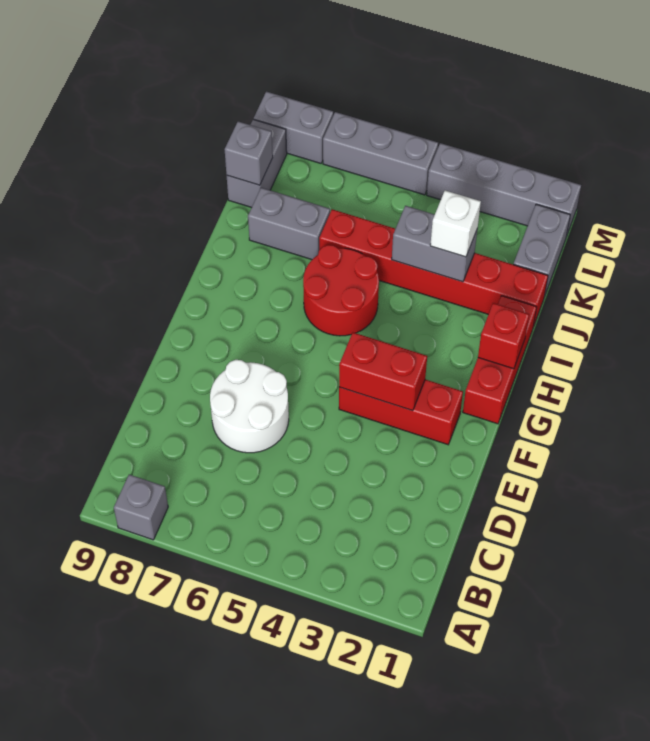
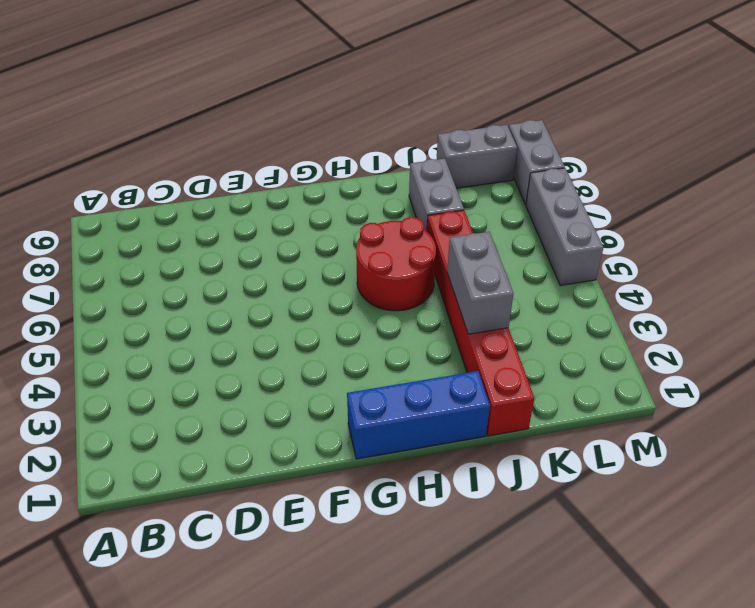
blue brick G1:I1 level 1 -> red brick G1:I1 level 1
none -> grey brick A8 level 1
none -> white round brick D6:E7 level 1
none -> red brick F2:F4 level 1

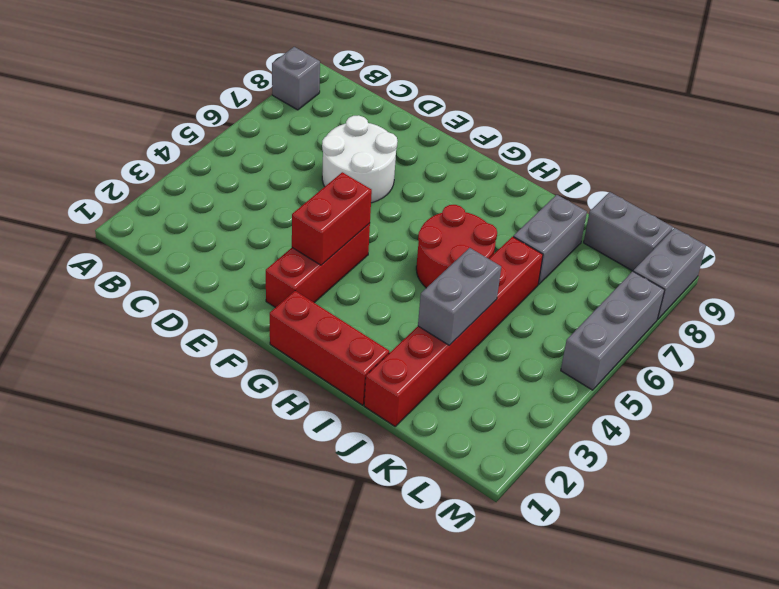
none -> grey brick K1:L1 level 1
none -> grey brick M1:M4 level 1
none -> red brick H1 level 2

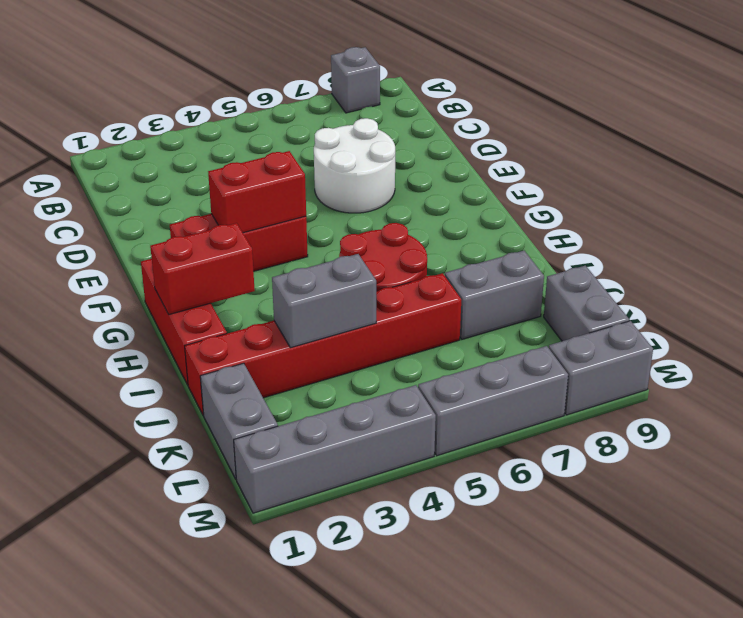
red brick H1:H2 level 2 -> red brick H1 level 2
none -> grey brick K9 level 2
none -> white brick J3 level 3

